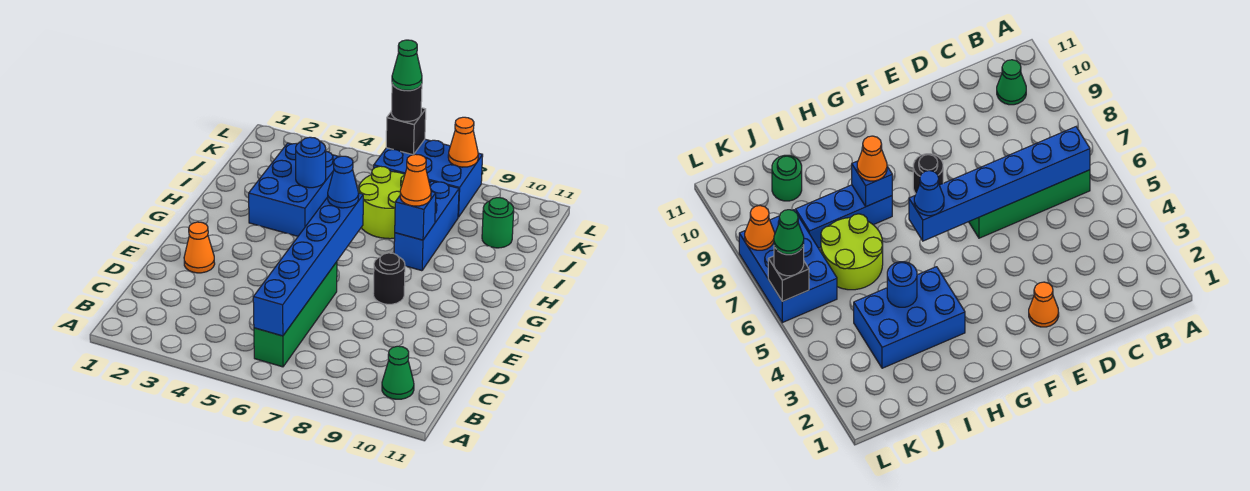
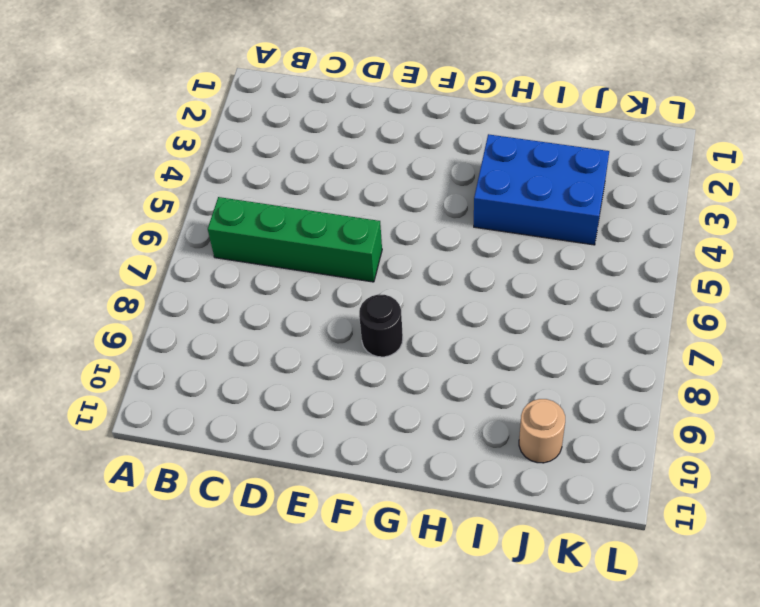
tan round brick J10 level 1 -> green round brick J10 level 1
none -> green cone B10 level 1
none -> orange cone E2 level 1
none -> blue brick H8:J8 level 1

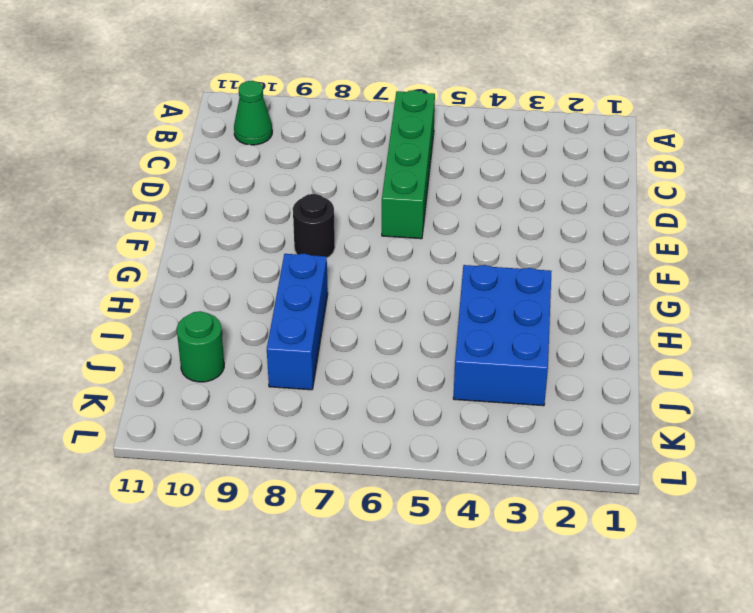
none -> orange cone E2 level 1
none -> lime round brick I6:J7 level 1
none -> blue brick K6:L8 level 1

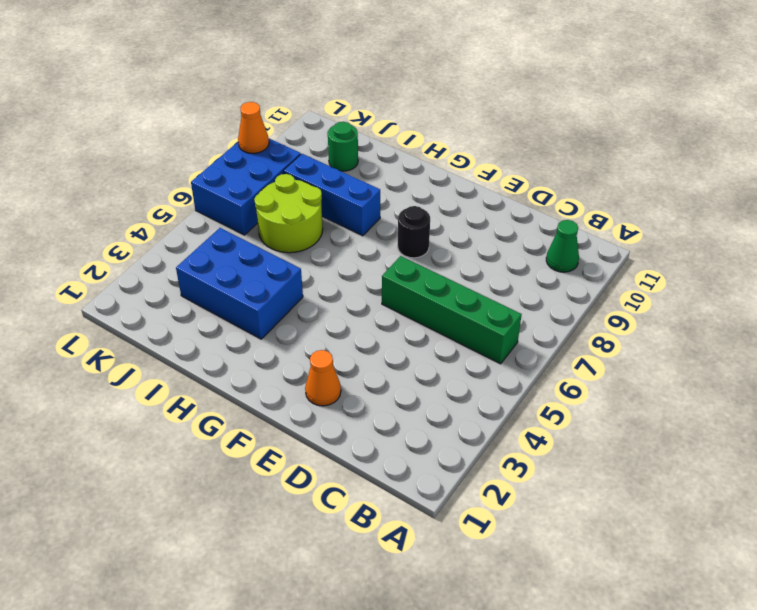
none -> blue brick B6:G6 level 2
none -> blue brick H8 level 2
none -> blue round brick I4 level 2

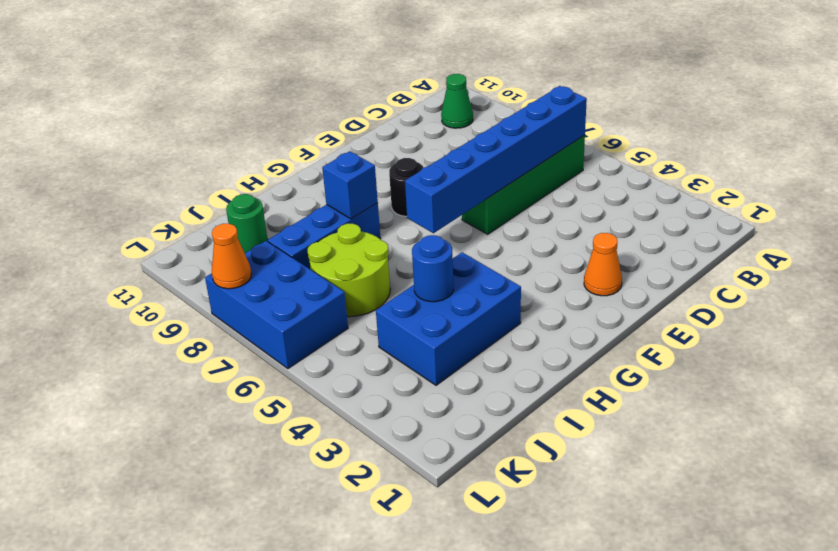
none -> black brick L6 level 2
none -> blue cone G6 level 3
none -> orange cone H8 level 3

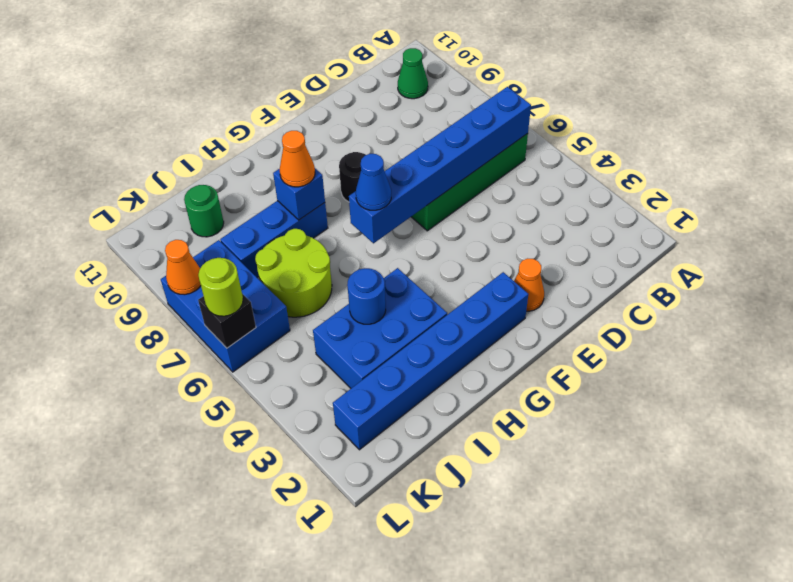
blue brick F2:K2 level 1 -> none
lime round brick L6 level 3 -> black round brick L6 level 3
none -> green cone L6 level 4

